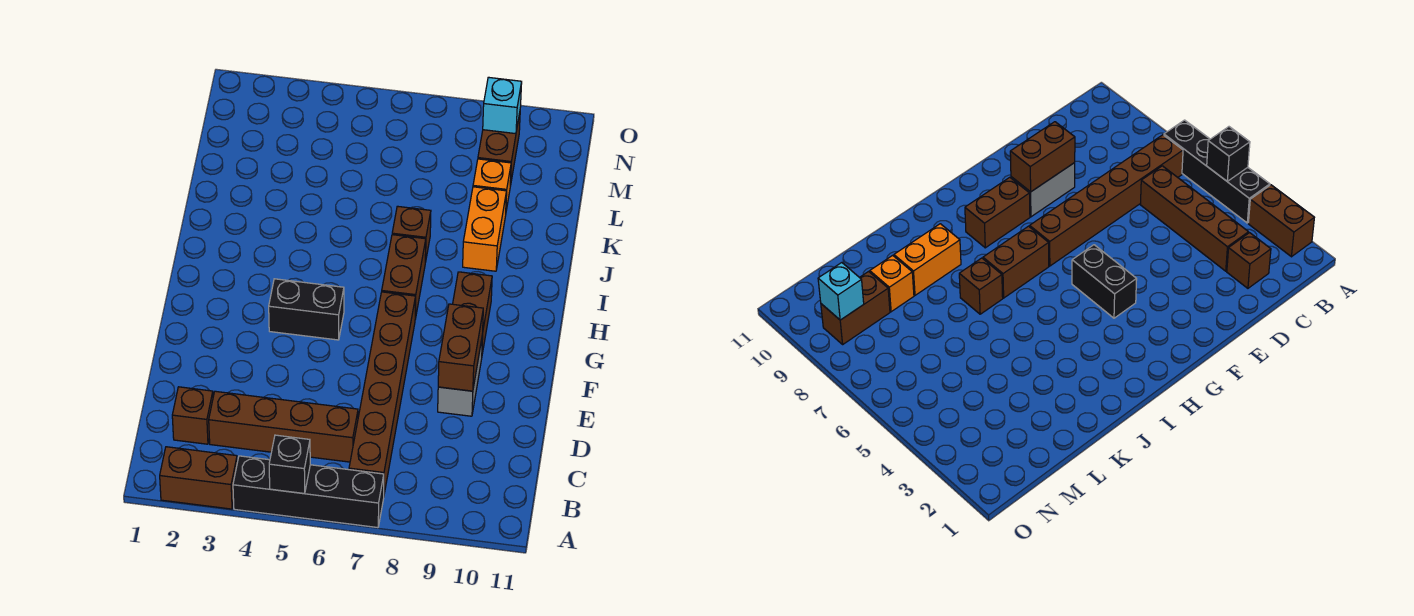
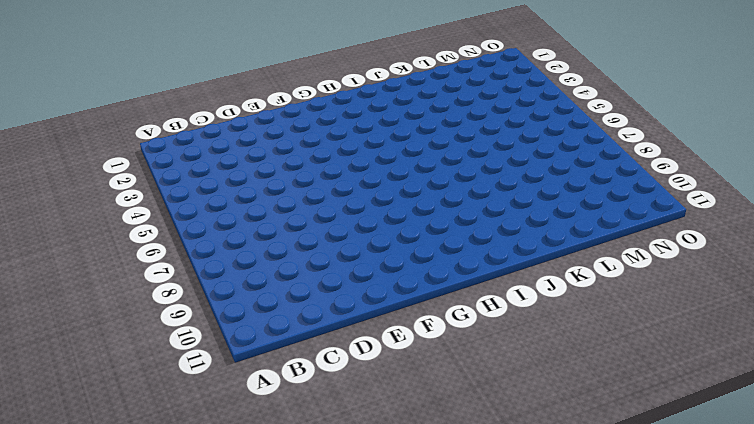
none -> brown brick A2:A3 level 1
none -> black brick A4:A7 level 1
none -> brown brick B7:G7 level 1

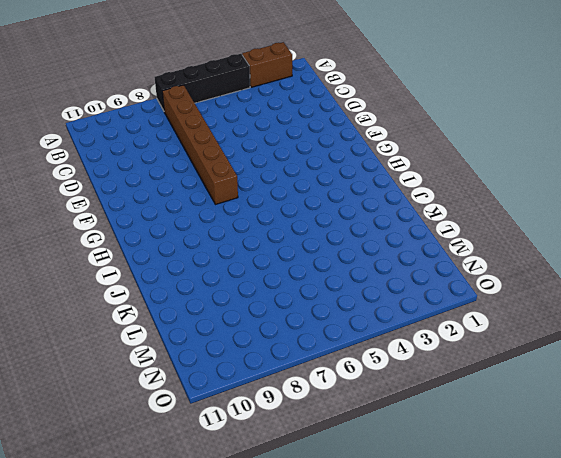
none -> brown brick C2 level 1
none -> brown brick C3:C6 level 1
none -> grey brick E9:F9 level 1

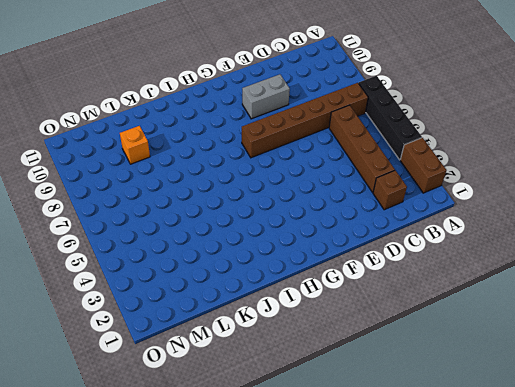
none -> black brick G4:G5 level 1
none -> brown brick G9:H9 level 1
none -> brown brick H7:I7 level 1

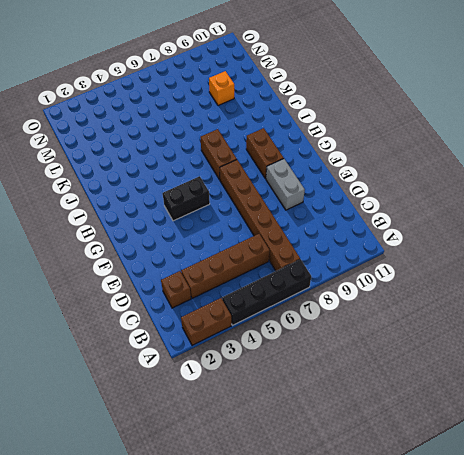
none -> brown brick J7 level 1
none -> orange brick J9:K9 level 1
none -> brown brick M9:N9 level 1

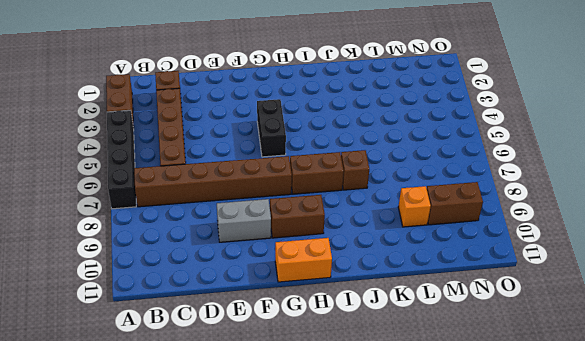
orange brick G11:H11 level 1 -> orange brick J9:K9 level 1
none -> black brick A5 level 2
none -> brown brick E9:F9 level 2
none -> cyan brick N9 level 2

